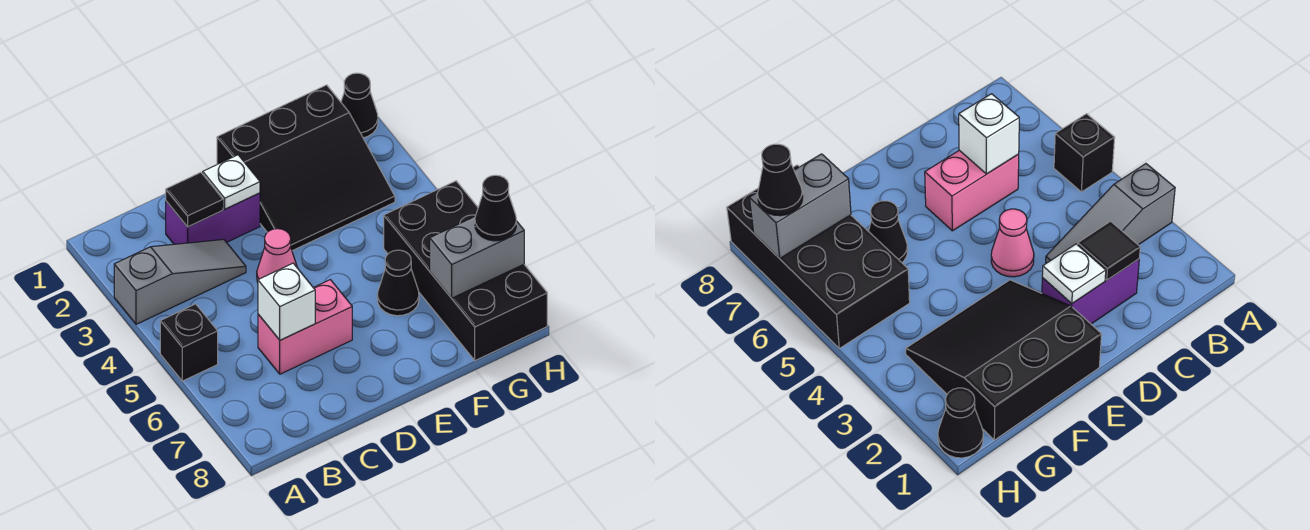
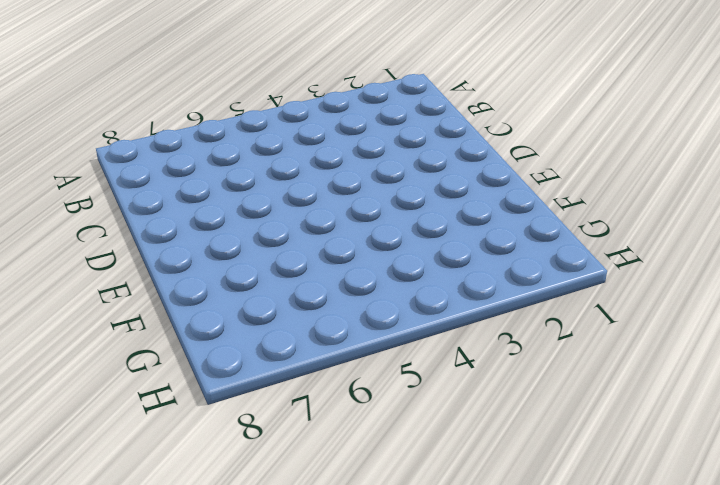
none -> grey slope A3:C3 level 1 top A
none -> black brick A5 level 1
none -> purple brick C2:D2 level 1

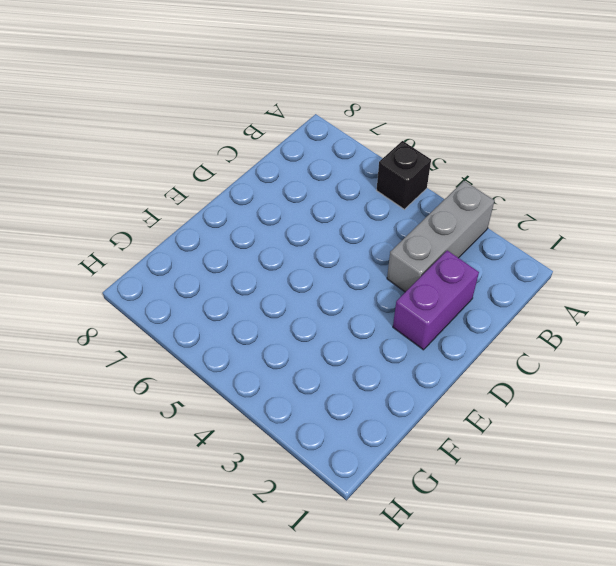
grey brick A3:C3 level 1 -> grey slope A3:C3 level 1 top A
none -> pink brick C6:D6 level 1
none -> pink cone D4 level 1
none -> black slope E1:G3 level 1 top 1

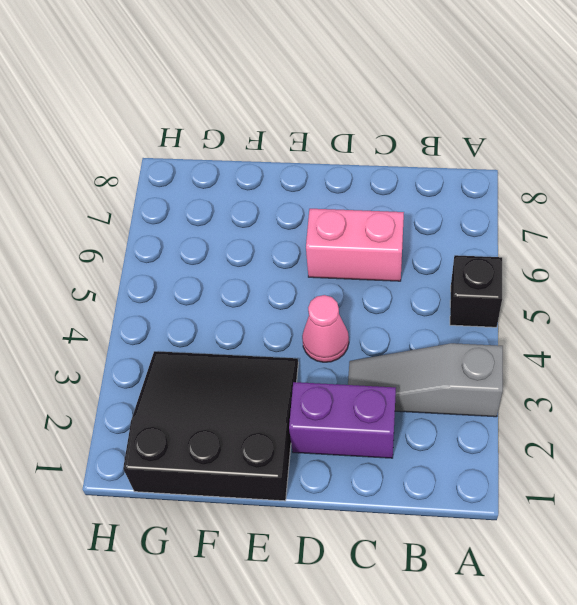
none -> black cone F6 level 1
none -> black brick G5:H8 level 1
none -> black cone H1 level 1

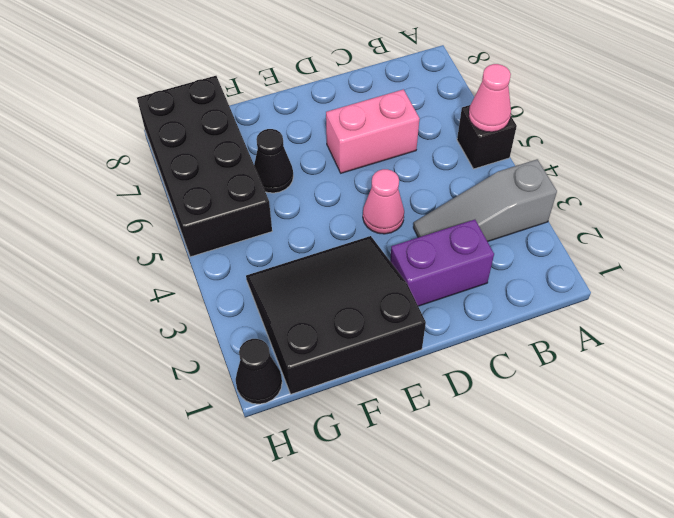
pink cone A5 level 2 -> none
none -> black tile C2 level 2
none -> white brick C6 level 2
none -> white plate D2 level 2

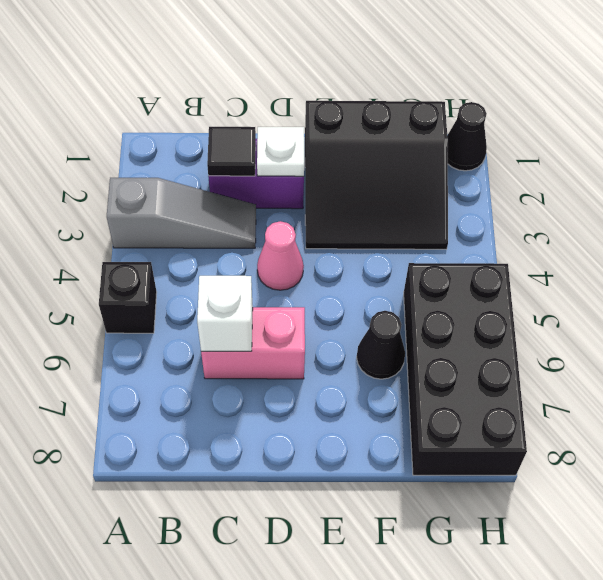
none -> grey brick G7:H7 level 2
none -> black cone H7 level 3

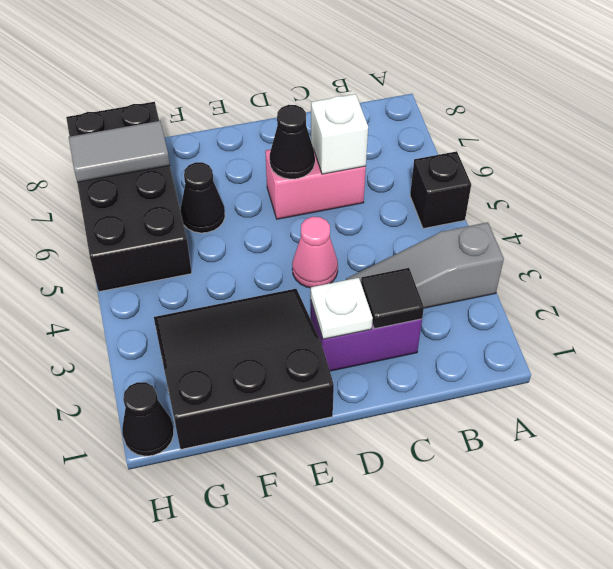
black cone D6 level 2 -> black cone H7 level 3
grey tile G7:H7 level 2 -> grey brick G7:H7 level 2

